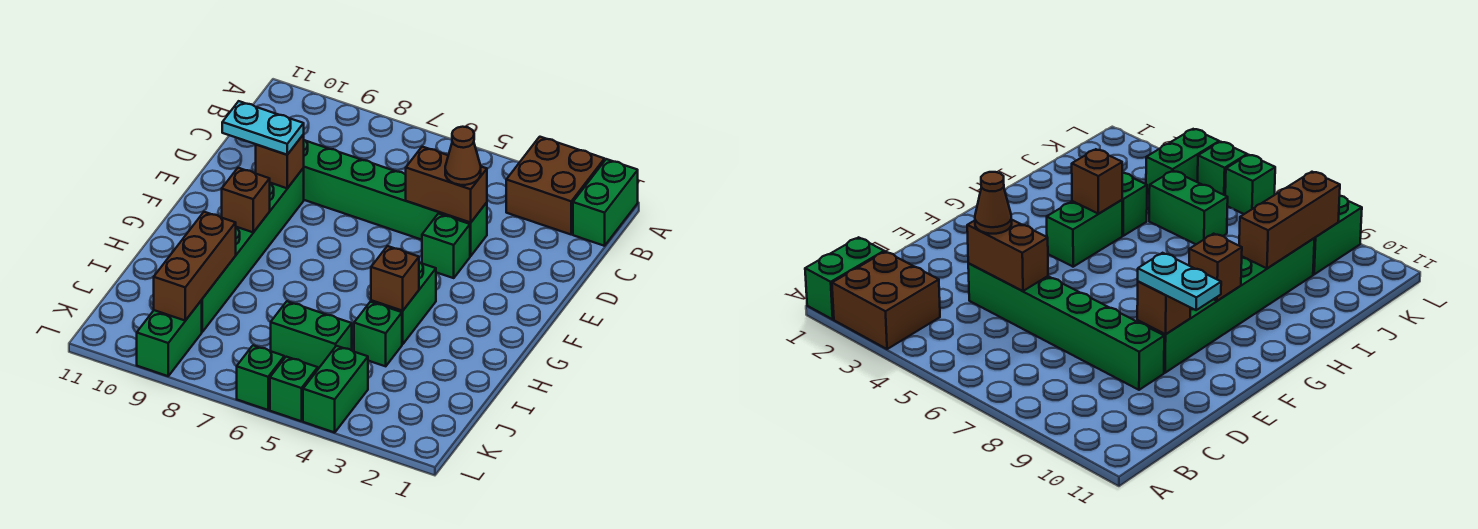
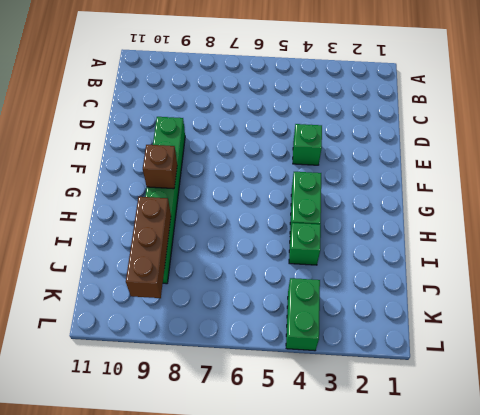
none -> green brick A1:B1 level 1
none -> brown brick A2:B3 level 1
none -> green brick D4:D9 level 1

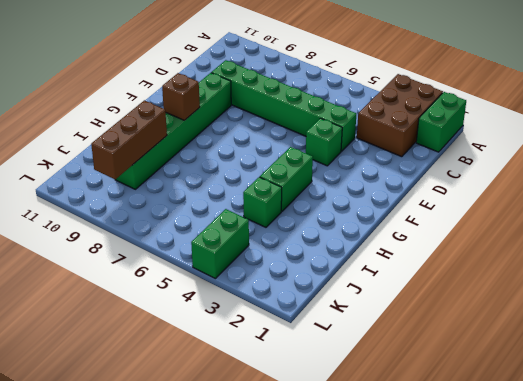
brown brick A2:C3 level 1 -> brown brick A2:B3 level 1
none -> green brick J5:J6 level 1
none -> green brick K9:L9 level 1
none -> green brick L5 level 1

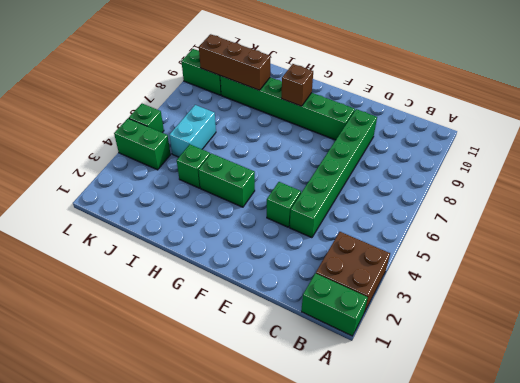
cyan brick J5:J6 level 1 -> green brick J5:J6 level 1
none -> green brick L6 level 1
none -> brown brick D4:D5 level 2
none -> brown brick E9 level 2

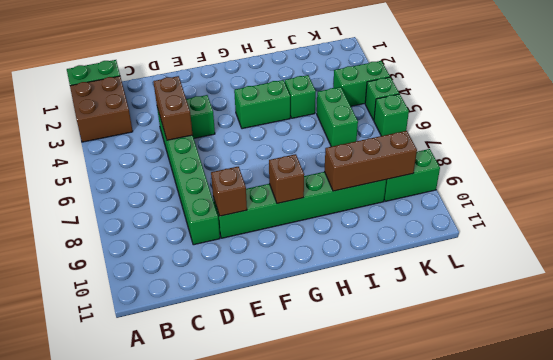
none -> brown brick H4 level 2
none -> brown cone D4 level 3
none -> cyan plate E9:E10 level 3

